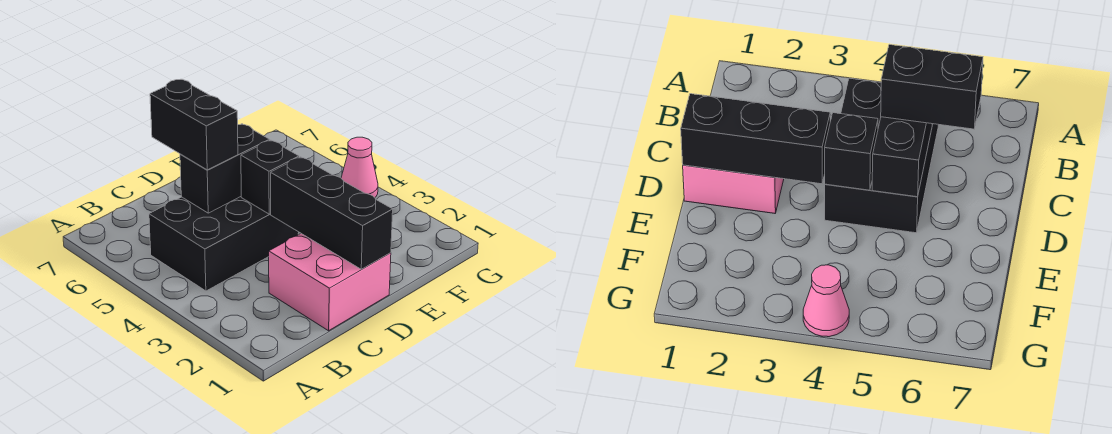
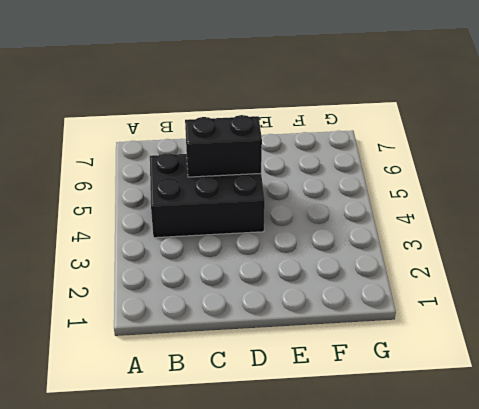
none -> pink brick C1:D2 level 1
none -> pink cone G4 level 1

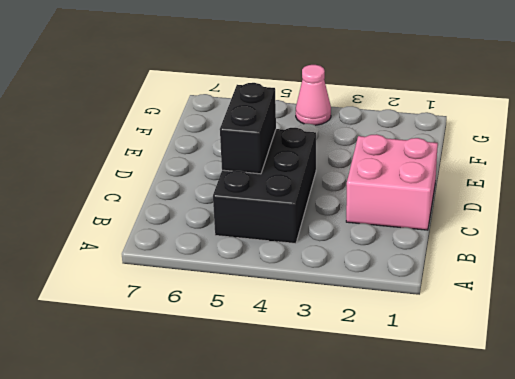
none -> black brick D1:D3 level 2
none -> black brick D4 level 2

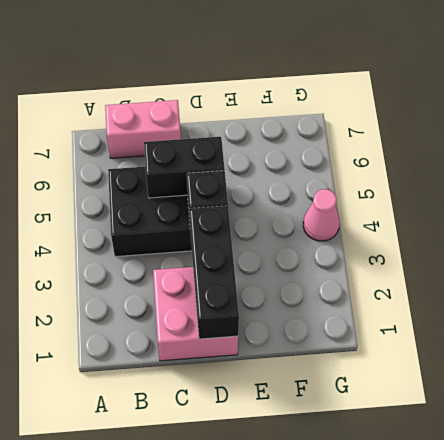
pink brick B7:C7 level 1 -> none
none -> black brick C5:C6 level 3

